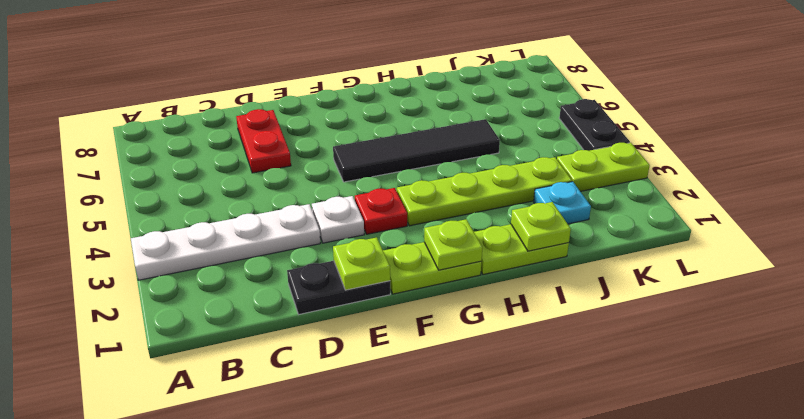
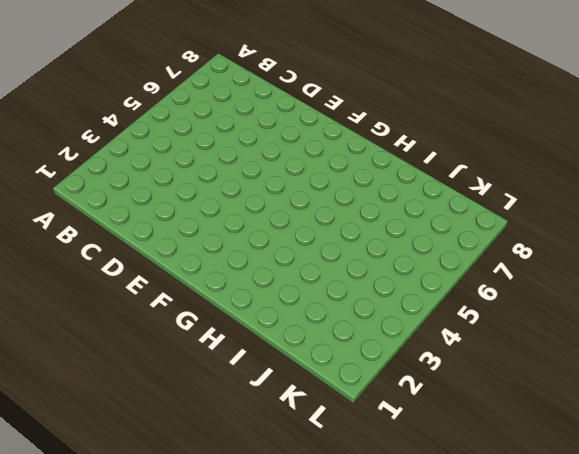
none -> white plate A3:D3 level 1
none -> black plate D1:E1 level 1
none -> red plate D6:D7 level 1

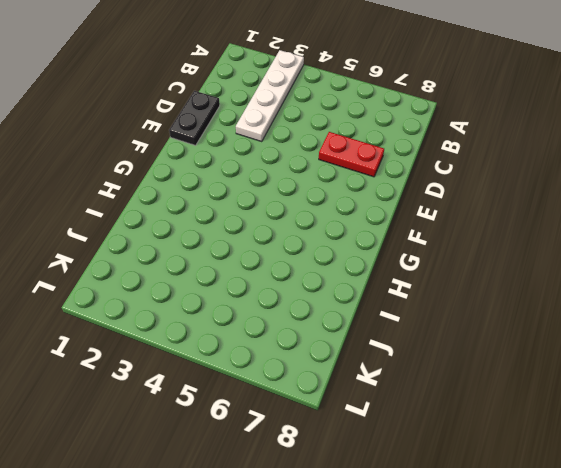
none -> white plate E3 level 1
none -> lime plate F1:G1 level 1
none -> red plate F3 level 1

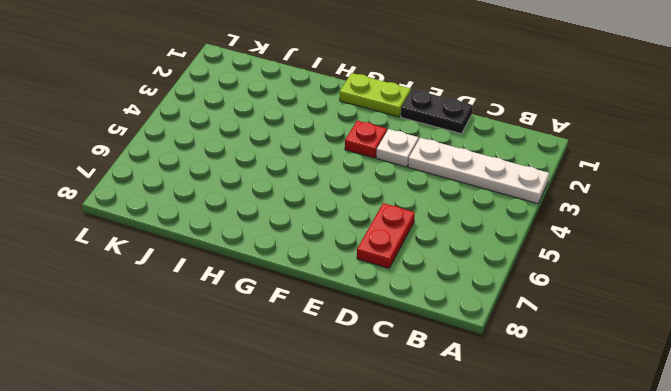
none -> black tile F5:I5 level 1
none -> lime plate G3:J3 level 1
none -> lime plate H1:I1 level 1

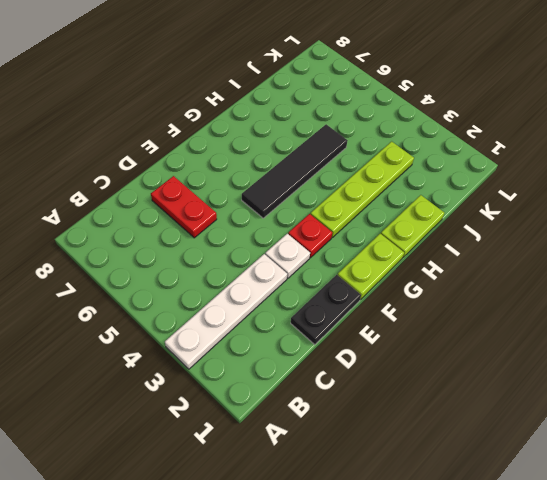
none -> cyan plate J2 level 1
none -> lime plate K3:L3 level 1
none -> black plate L4:L5 level 1

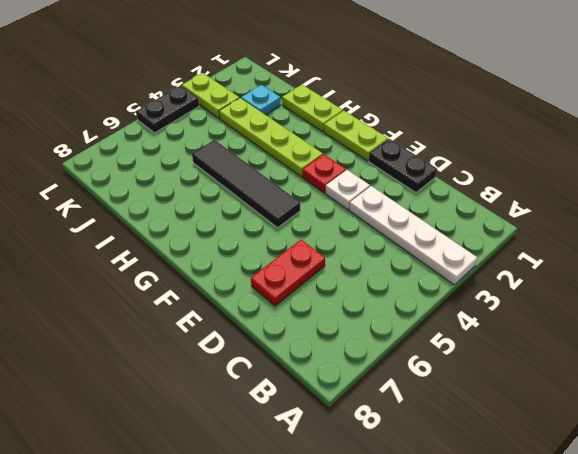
none -> lime plate E1 level 2
none -> lime plate G1 level 2
none -> lime plate I1 level 2

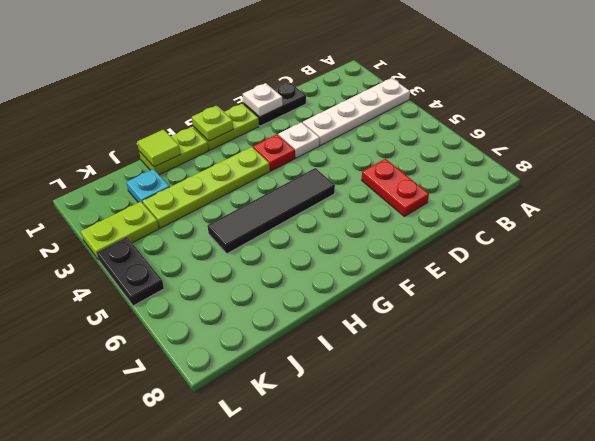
white plate E1 level 2 -> lime plate E1 level 2
lime tile I1 level 2 -> lime plate I1 level 2

